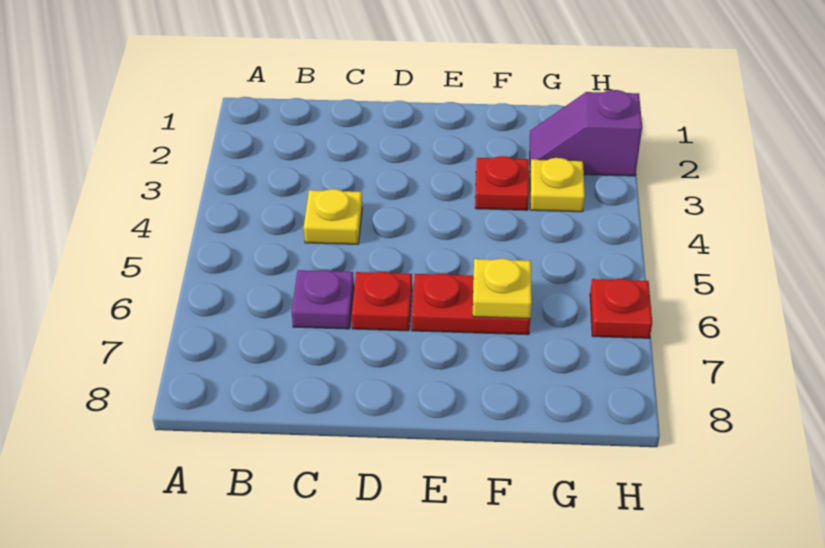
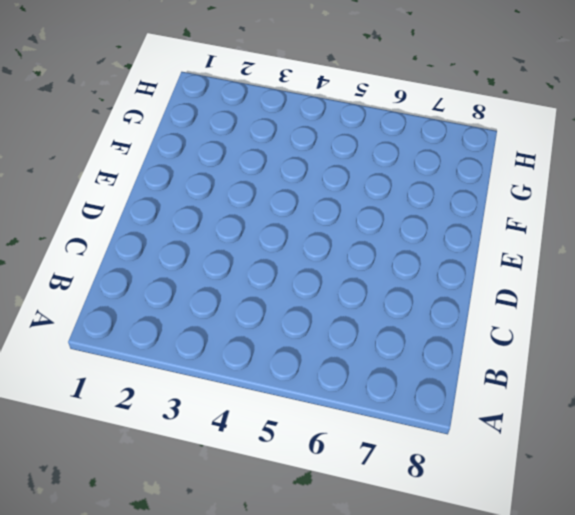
none -> yellow plate C4 level 1
none -> purple plate C6 level 1

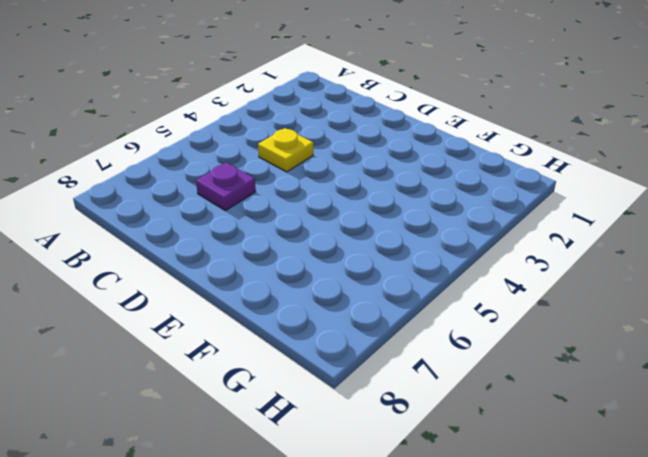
none -> red plate D6 level 1
none -> red plate E6:F6 level 1

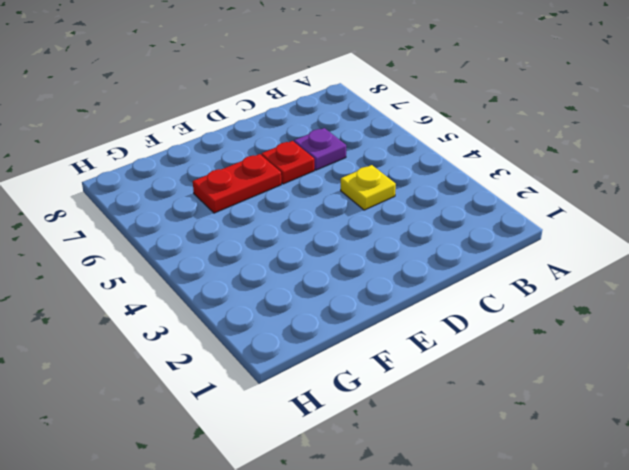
none -> red plate F3 level 1
none -> purple slope G2:H2 level 1 top H

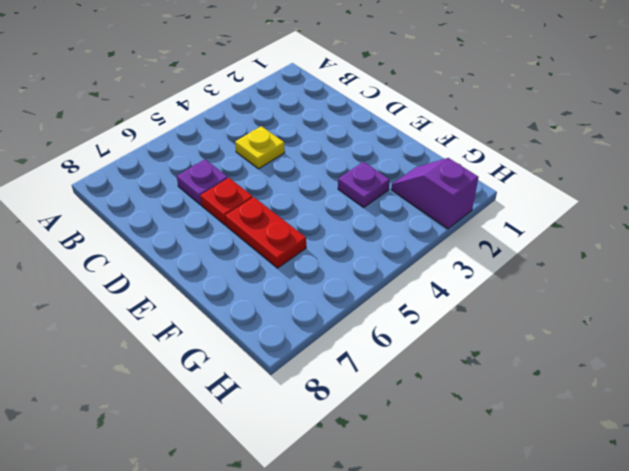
purple plate F3 level 1 -> red plate F3 level 1
none -> yellow plate G3 level 1
none -> red plate H6 level 1

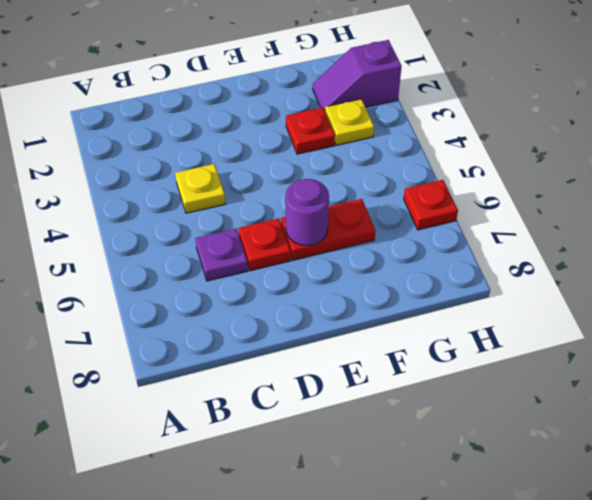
purple round brick E6 level 2 -> none
none -> yellow plate F6 level 2

